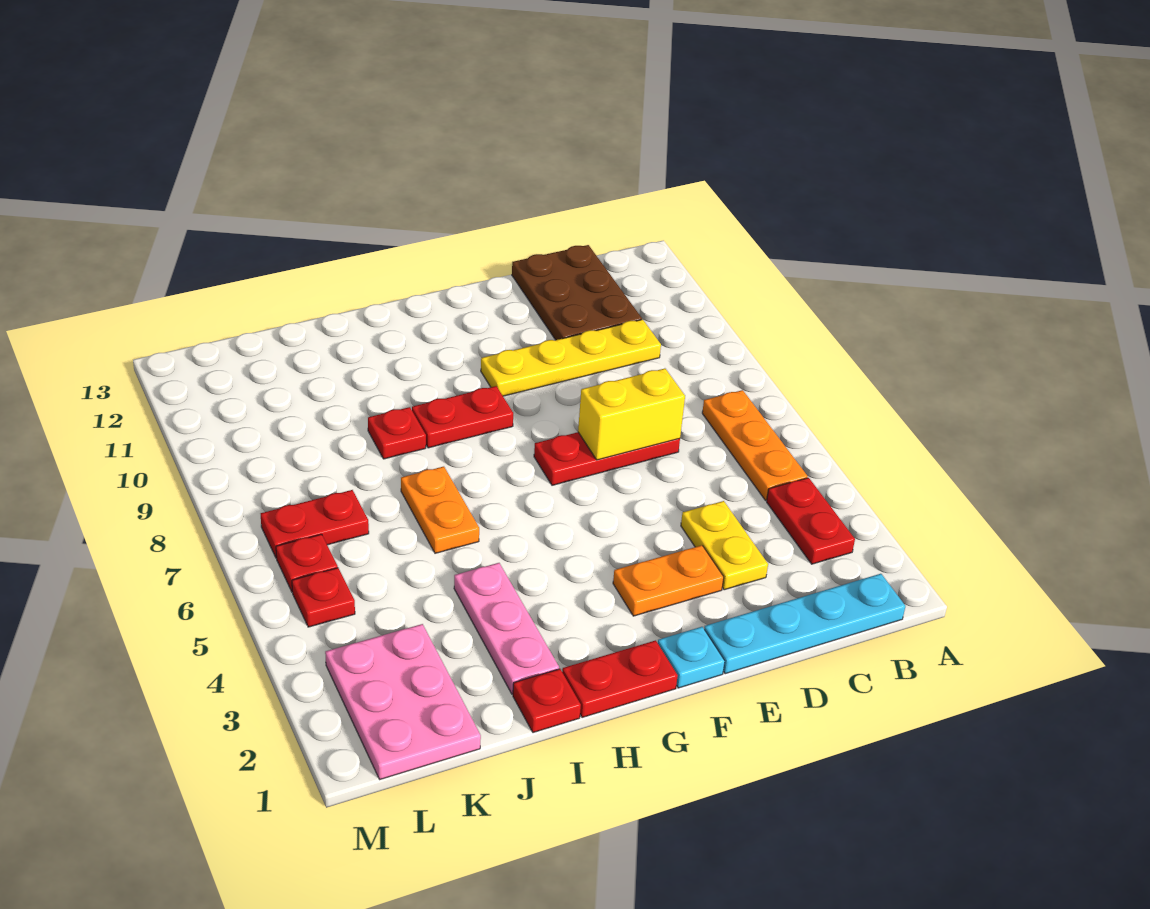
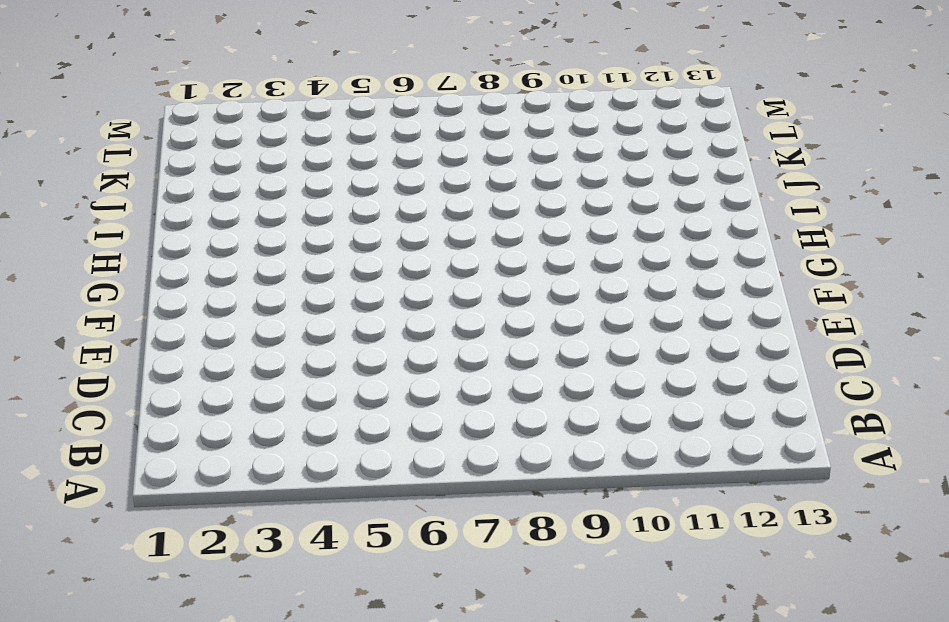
none -> cyan plate B1:E1 level 1
none -> red plate B3:B4 level 1
none -> orange plate B5:B7 level 1

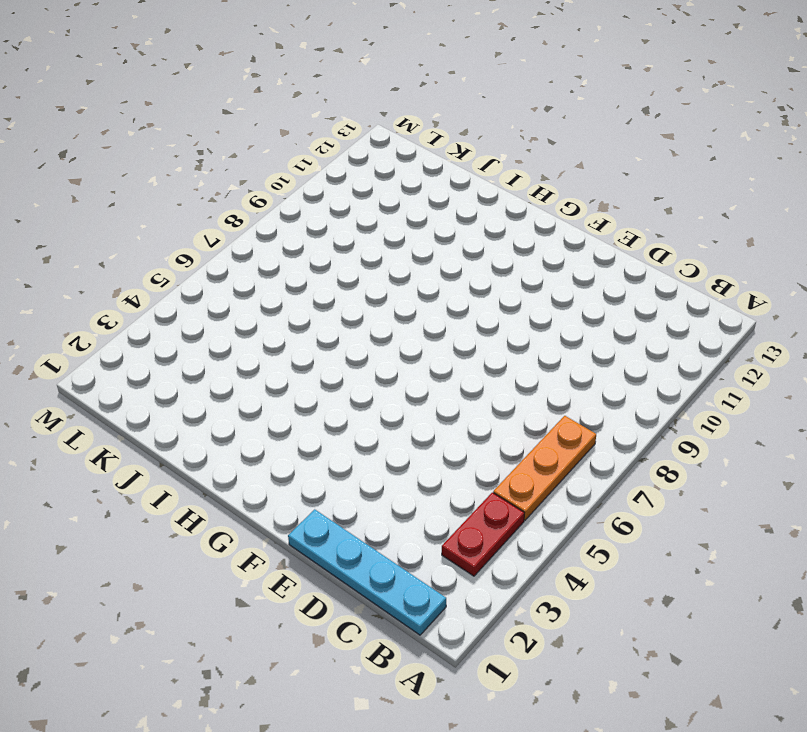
none -> yellow plate C10:F10 level 1
none -> brown plate C11:D13 level 1
none -> yellow plate D3:D4 level 1

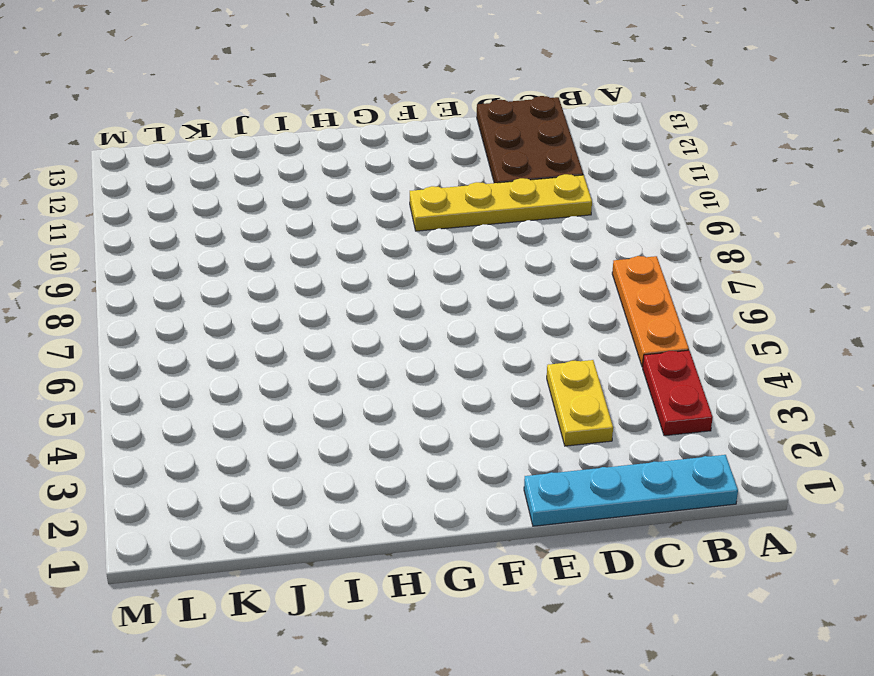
none -> red plate D7:F7 level 1
none -> orange plate E3:F3 level 1
none -> cyan plate F1 level 1

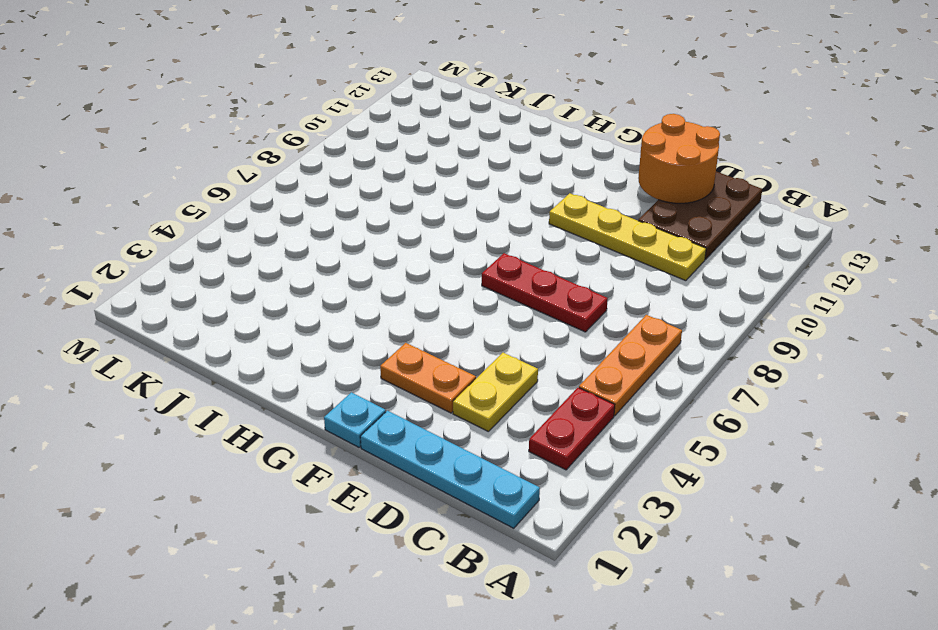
orange round brick D12:E13 level 2 -> none
none -> red plate G1:H1 level 1
none -> red plate G9:H9 level 1
none -> red plate I1 level 1

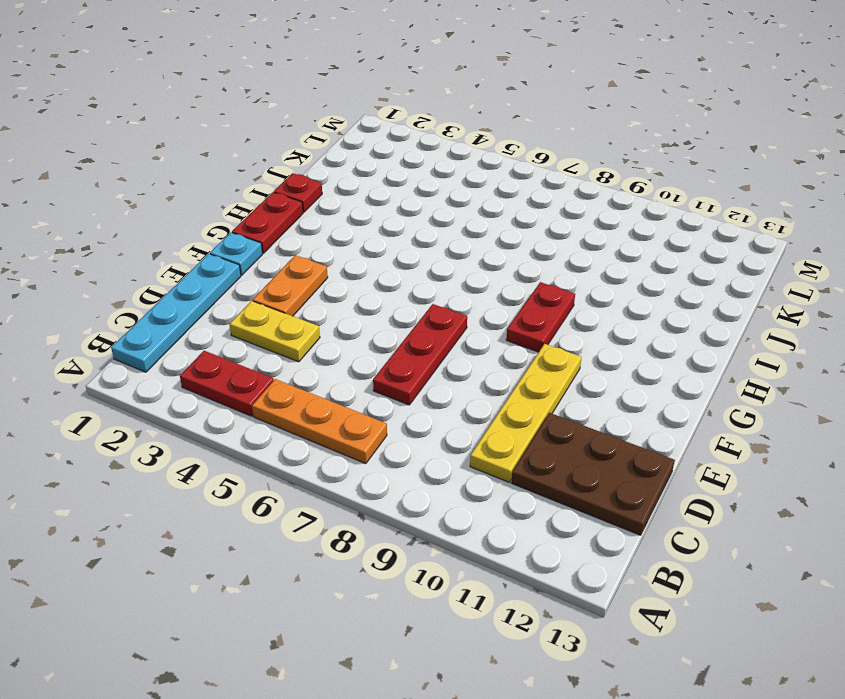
none -> pink plate I2:I4 level 1
none -> orange plate I6:I7 level 1
none -> red plate I9 level 1

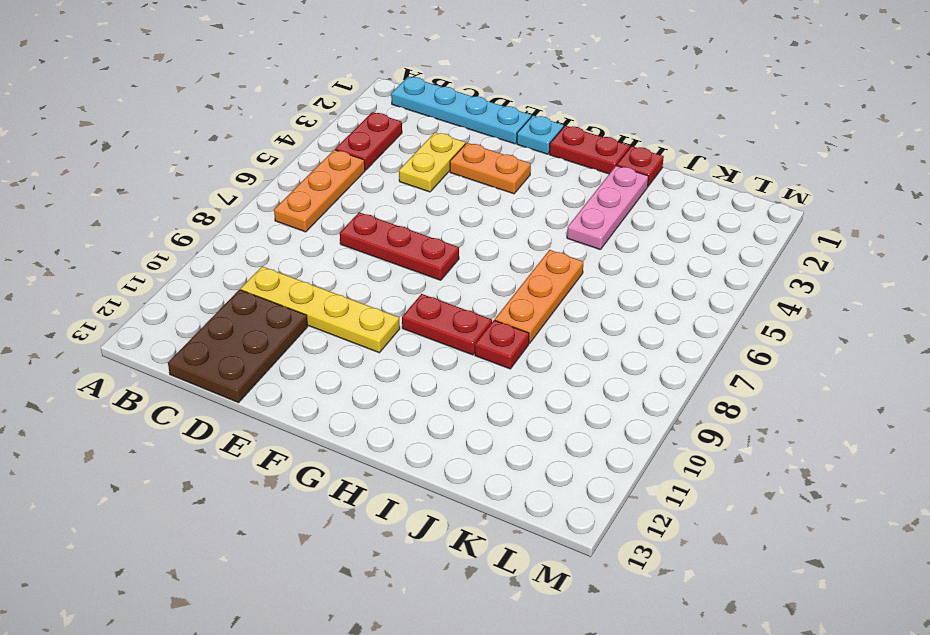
orange plate I6:I8 level 1 -> orange plate I6:I7 level 1
none -> pink plate K1:L3 level 1
none -> red plate K7:L7 level 1
none -> red plate L5 level 1

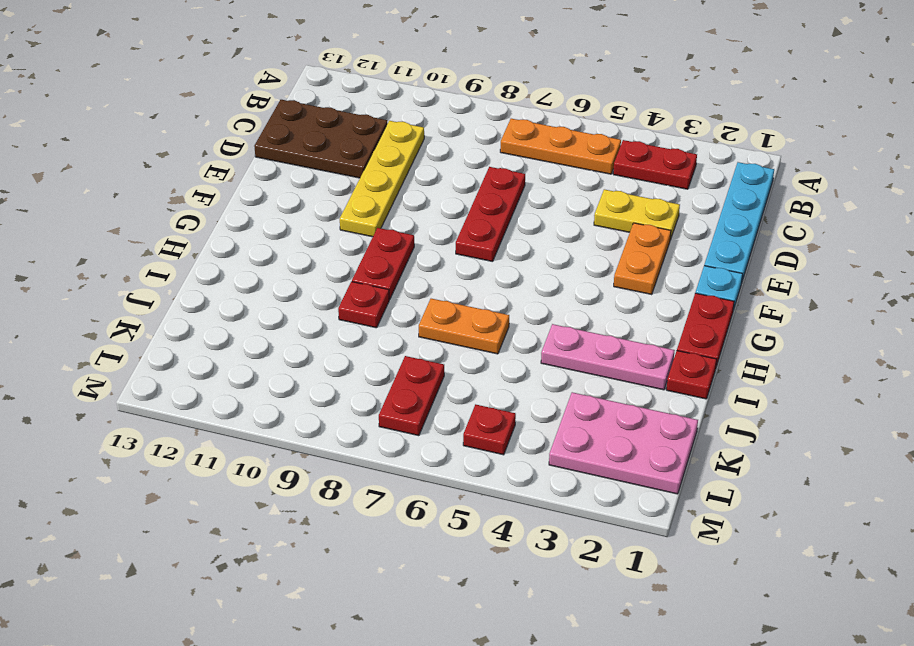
none -> red plate L6 level 1
none -> yellow brick D7:E7 level 2

